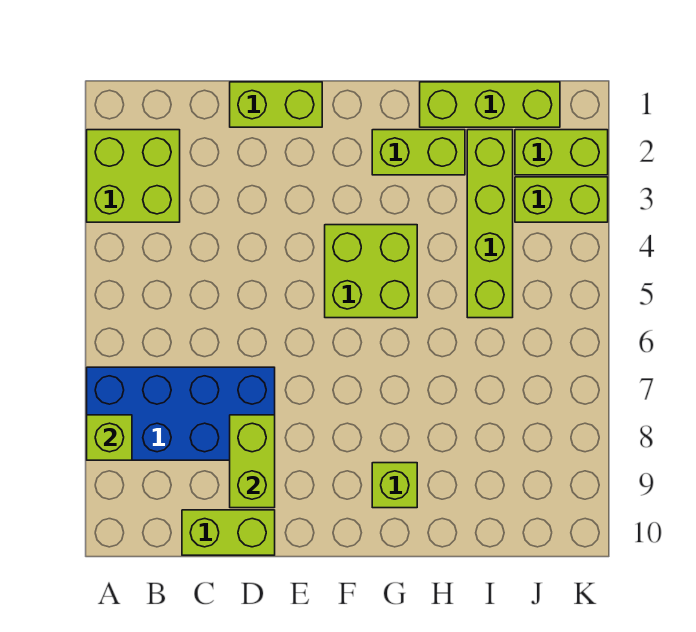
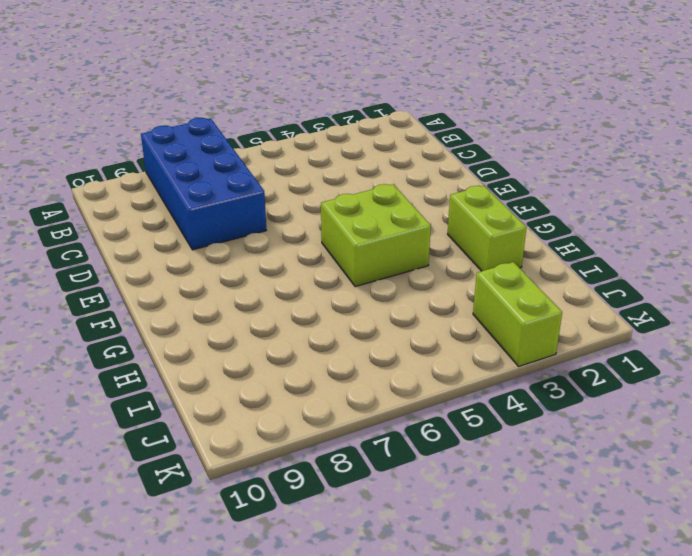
none -> lime brick A2:B3 level 1
none -> lime brick C10:D10 level 1
none -> lime brick D1:E1 level 1

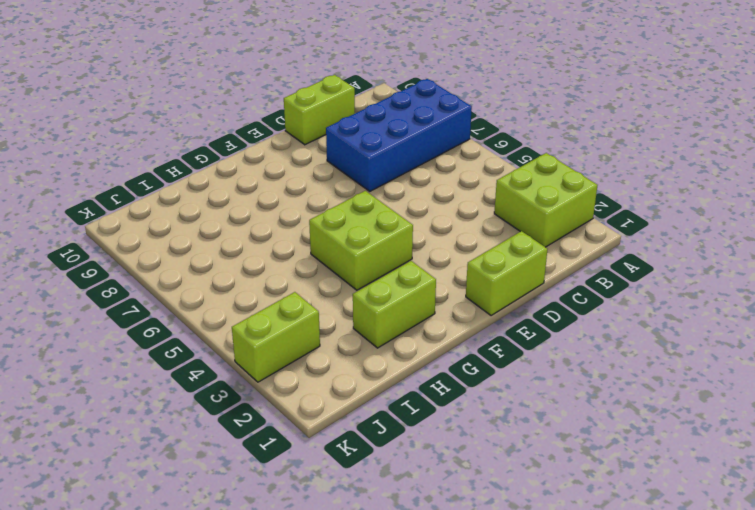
none -> lime brick G9 level 1
none -> lime brick H1:J1 level 1
none -> lime brick I2:I5 level 1

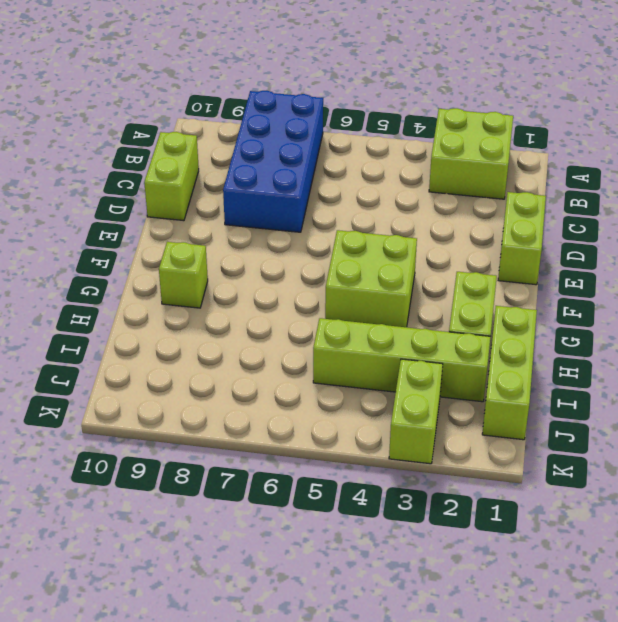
none -> lime brick J2:K2 level 1
none -> lime brick A8 level 2
none -> lime brick D8:D9 level 2

